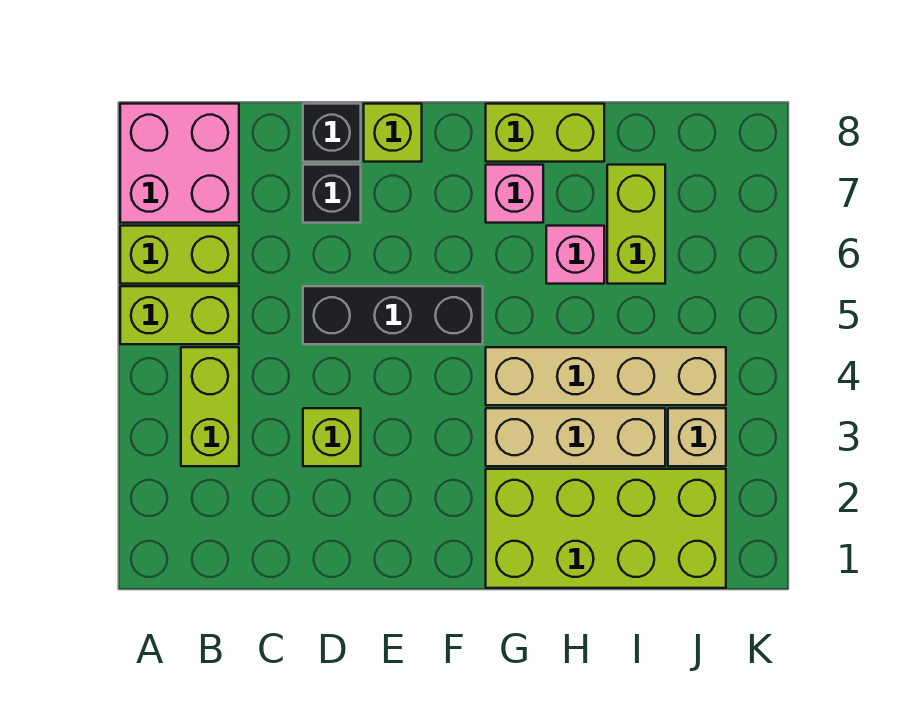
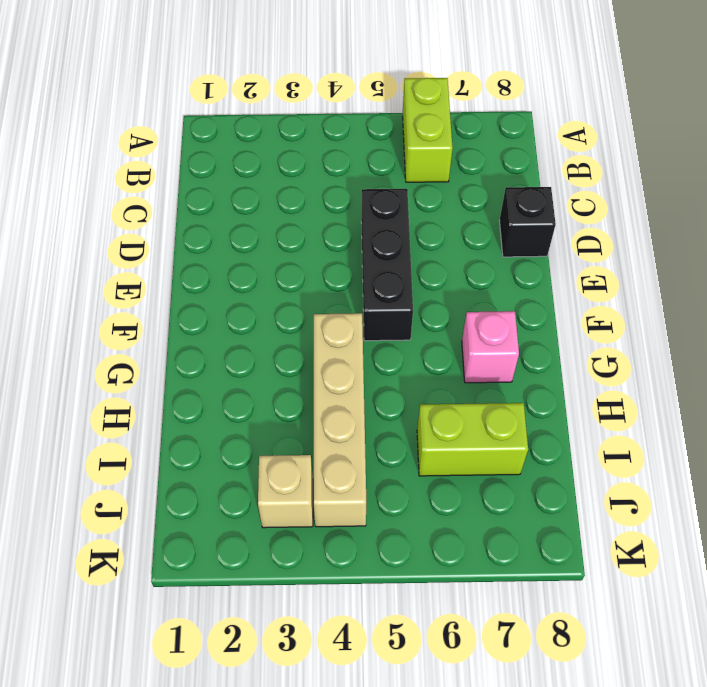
none -> lime brick A5:B5 level 1
none -> pink brick A7:B8 level 1
none -> lime brick B3:B4 level 1

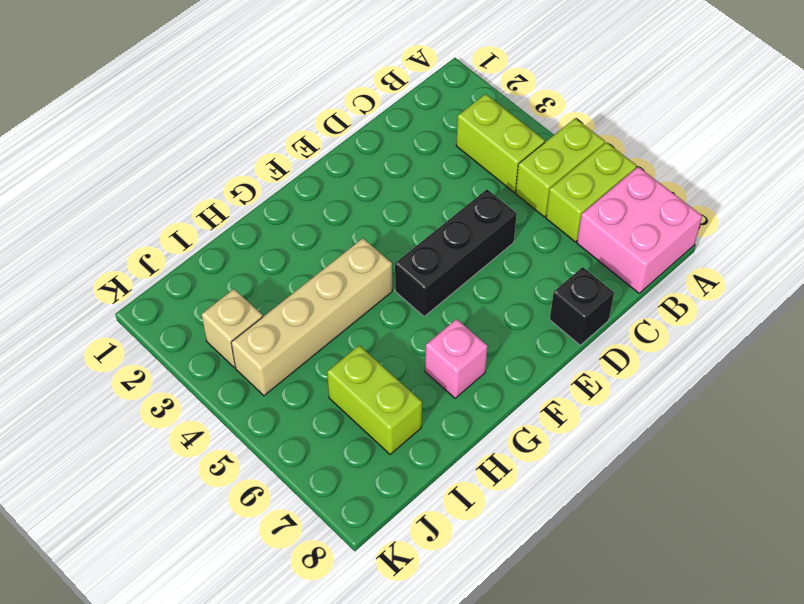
none -> lime brick D3 level 1
none -> black brick D7 level 1
none -> lime brick E8 level 1

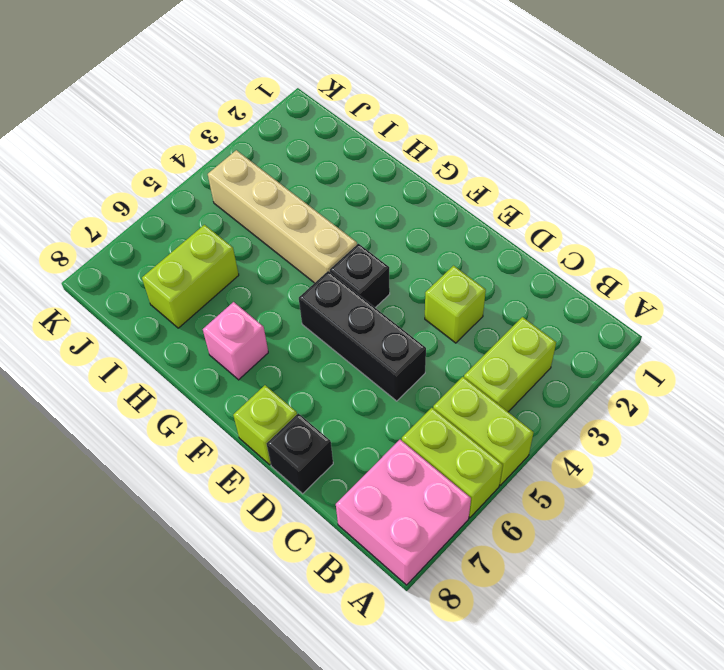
black brick F4 level 1 -> black brick D7 level 1
none -> lime brick G1:J2 level 1
none -> tan brick G3:I3 level 1
none -> lime brick G8:H8 level 1

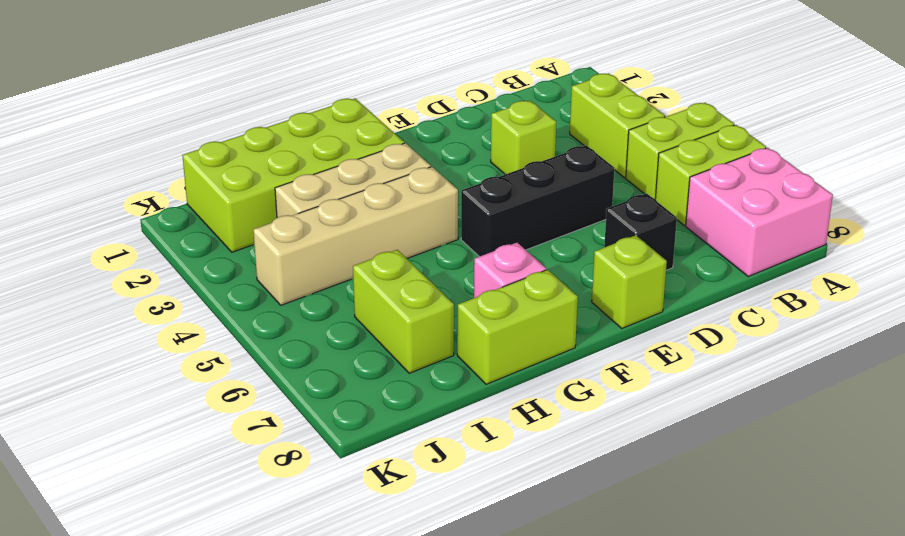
none -> black brick D8 level 1
none -> pink brick H6 level 1
none -> tan brick J3 level 1

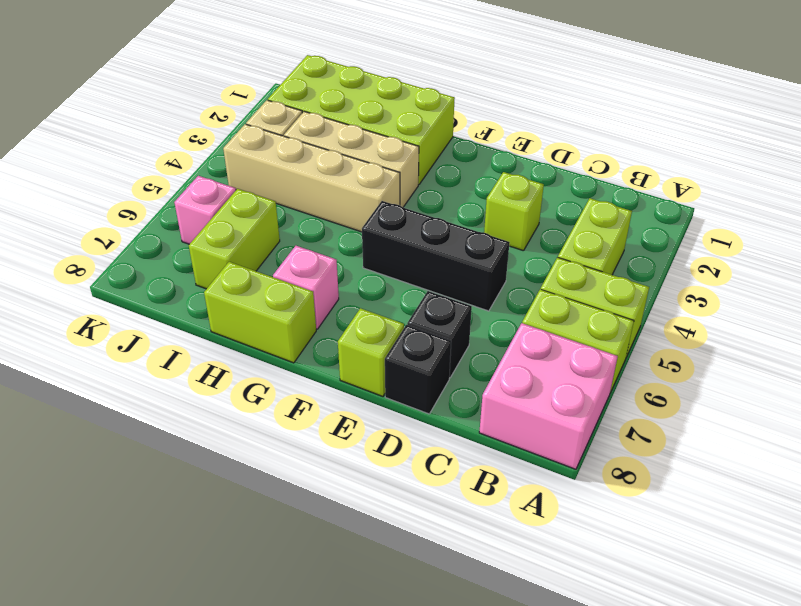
pink brick J6 level 1 -> pink brick H6 level 1

